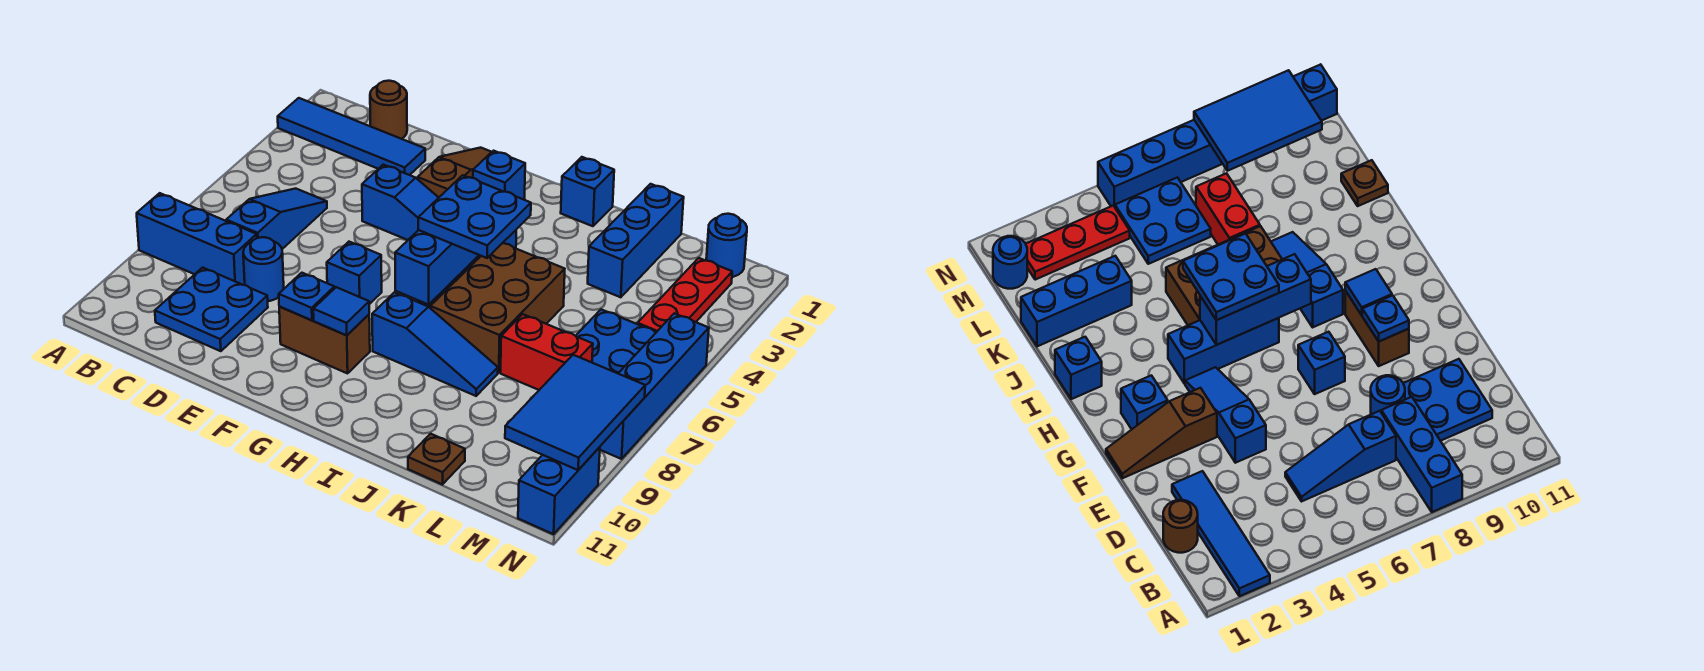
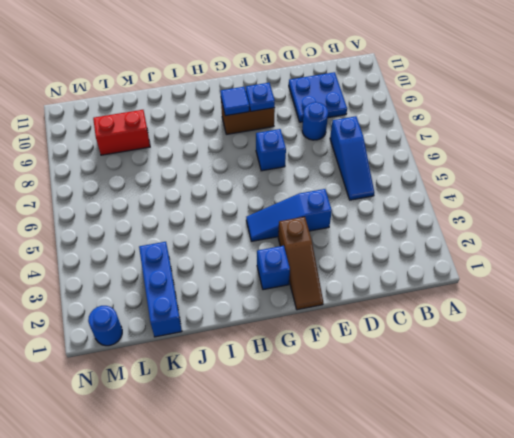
red brick K9:L9 level 1 -> red brick K7:L7 level 1
none -> blue tile A2:D2 level 1
none -> blue brick A8:C8 level 1
none -> brown round brick C1 level 1

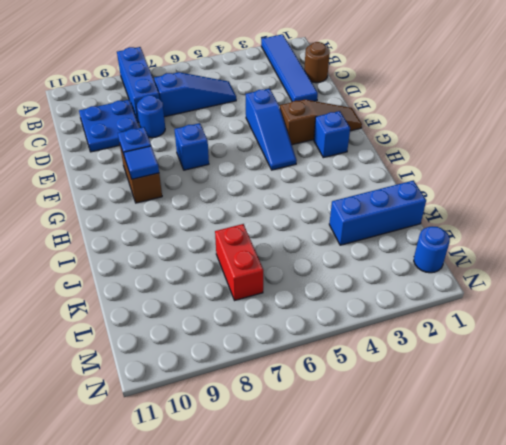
none -> blue brick H4:H6 level 1
none -> blue slope H8:J8 level 1 top H
none -> blue brick I1 level 1

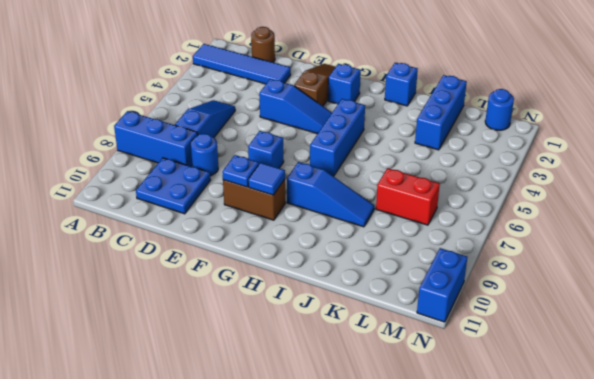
none -> brown brick I5:J7 level 1
none -> brown plate K11 level 1
none -> blue plate L5:M6 level 1

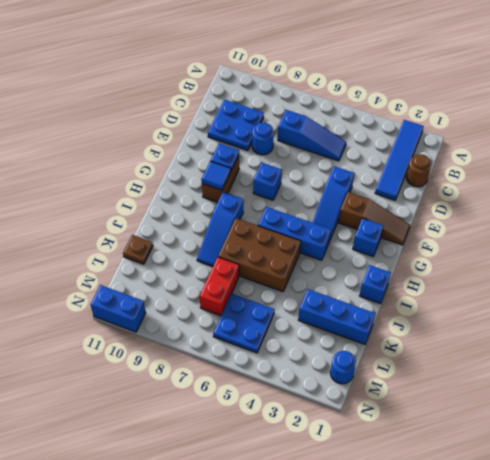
none -> blue brick A8:C8 level 1
none -> red plate M2:M4 level 1
none -> blue brick N5:N8 level 1

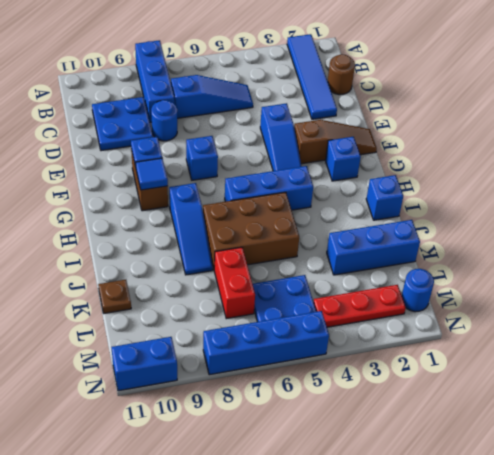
none -> blue brick H5:H7 level 2
none -> blue tile M8:N10 level 2
none -> blue plate H5:I6 level 3

